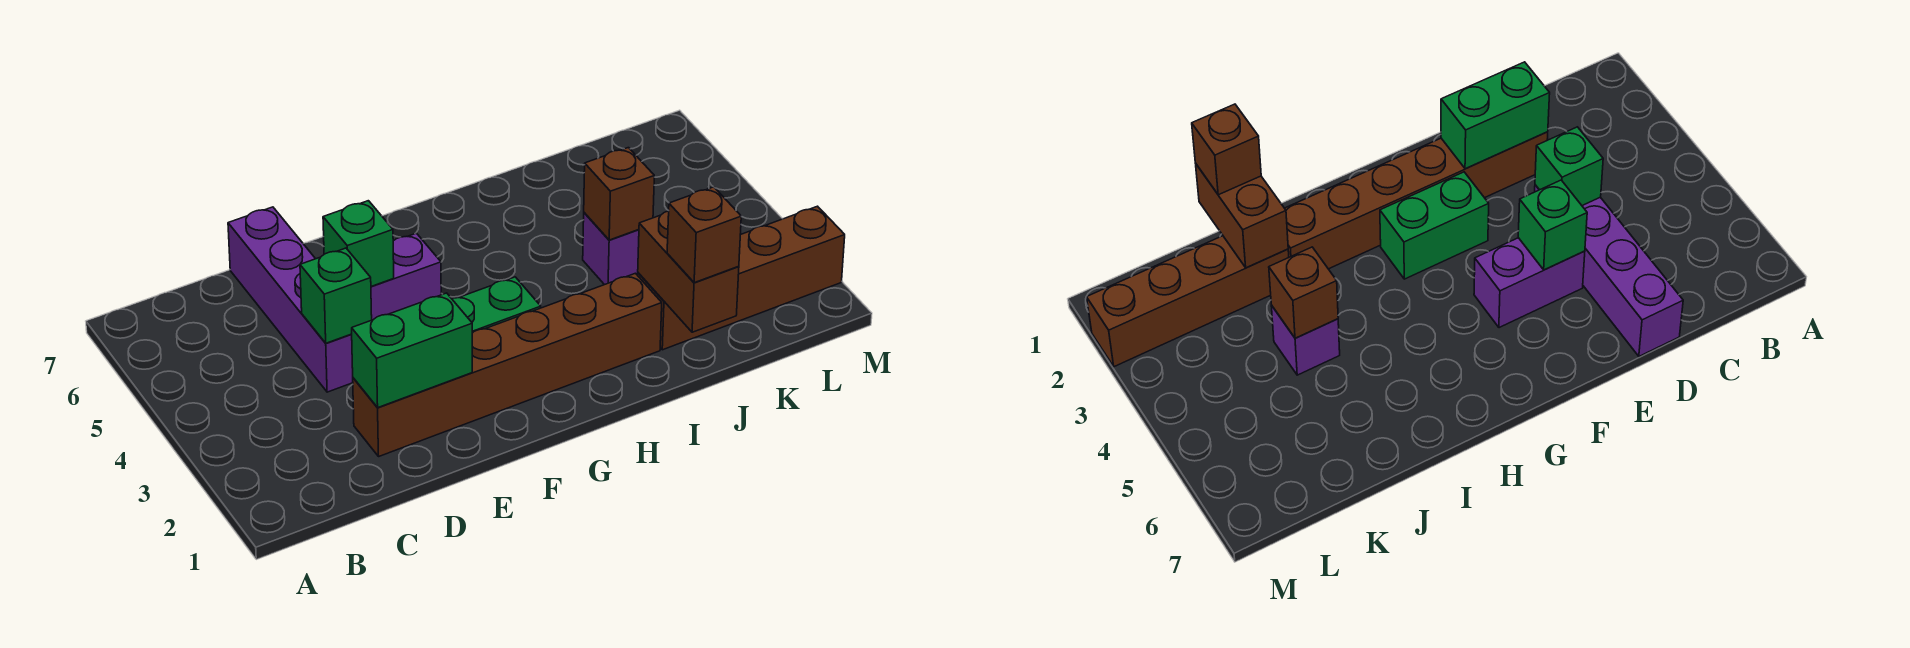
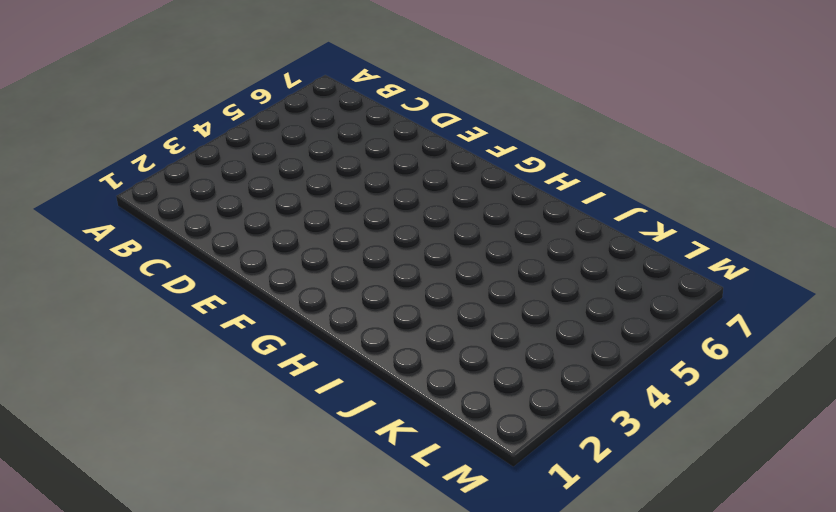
none -> brown brick D2:I2 level 1
none -> purple brick D4:D7 level 1
none -> purple brick E5:F5 level 1

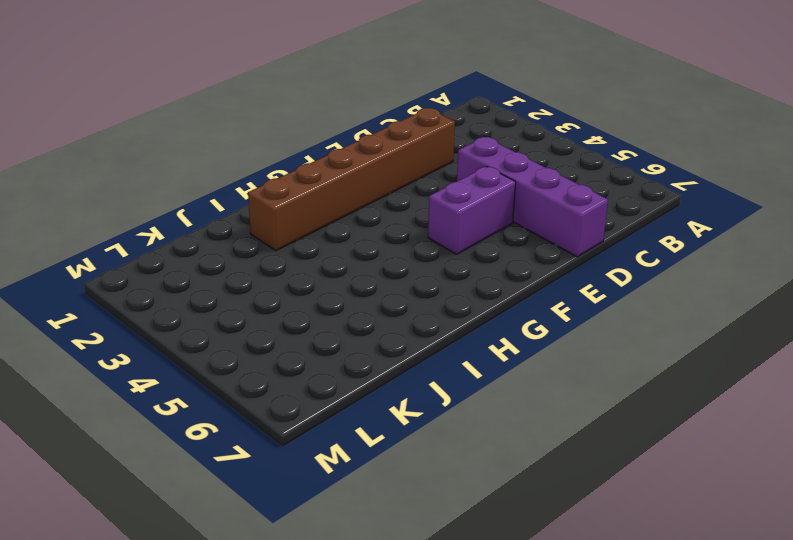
none -> green brick F3:G3 level 1
none -> brown brick J2:M2 level 1
none -> purple brick J4 level 1

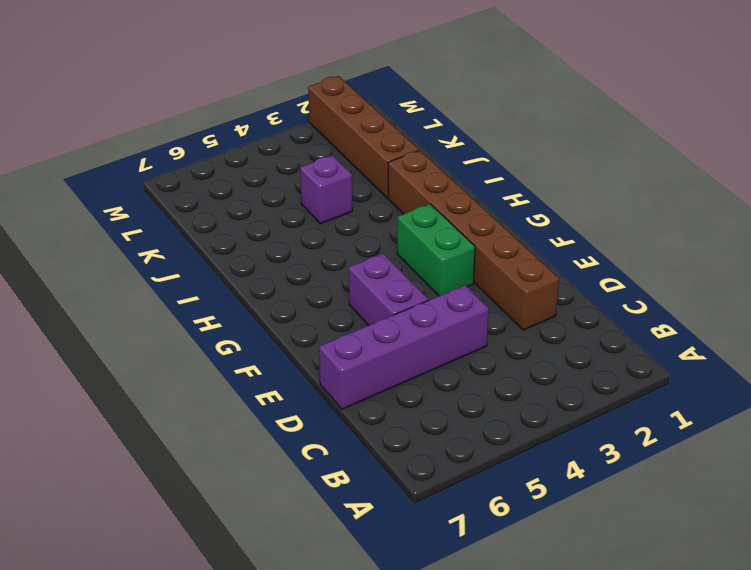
none -> green brick D2:E2 level 2
none -> green brick D4 level 2
none -> green brick E5 level 2

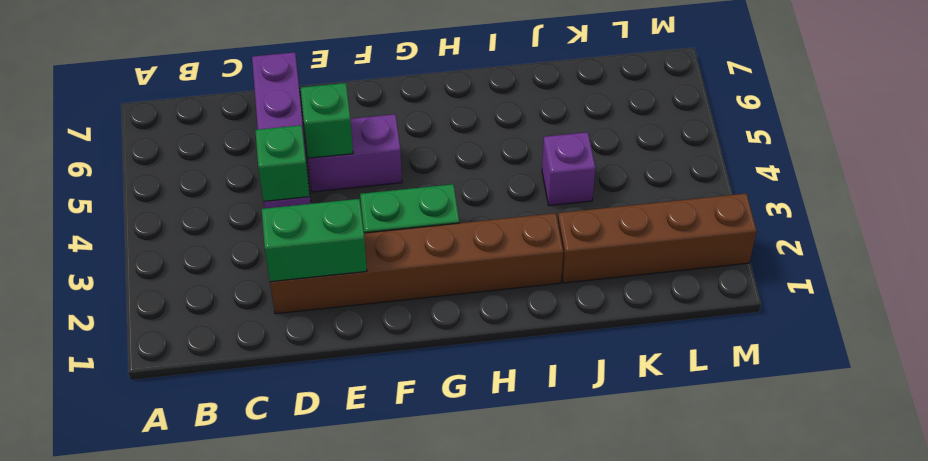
none -> brown brick J1:J2 level 2
none -> brown brick J4 level 2
none -> brown brick J1 level 3

